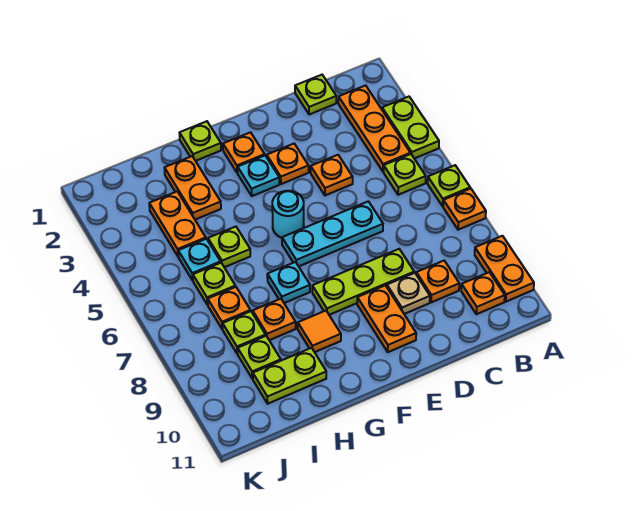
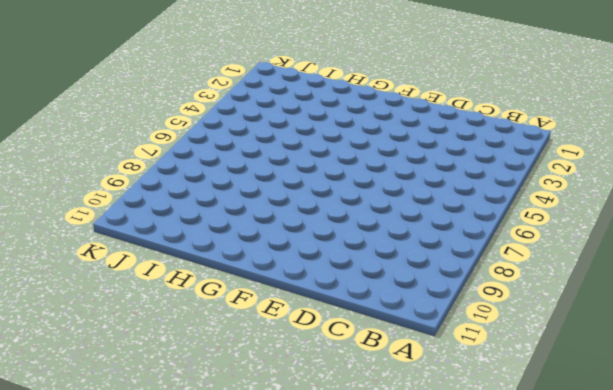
none -> lime plate A3:A4 level 1
none -> lime plate A6 level 1
none -> orange plate A7 level 1
none -> orange plate A9:A10 level 1

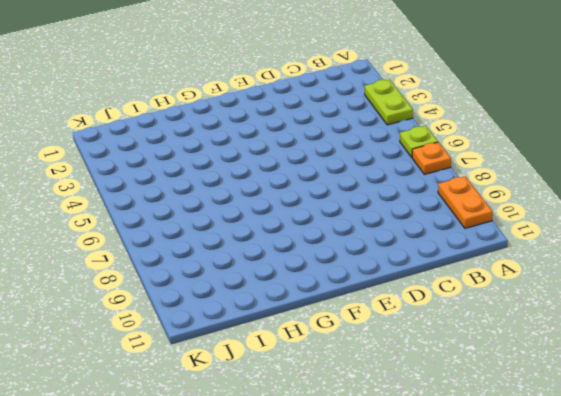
none -> orange plate B2:B4 level 1
none -> lime plate B5 level 1
none -> orange plate B10 level 1
none -> lime plate C1 level 1

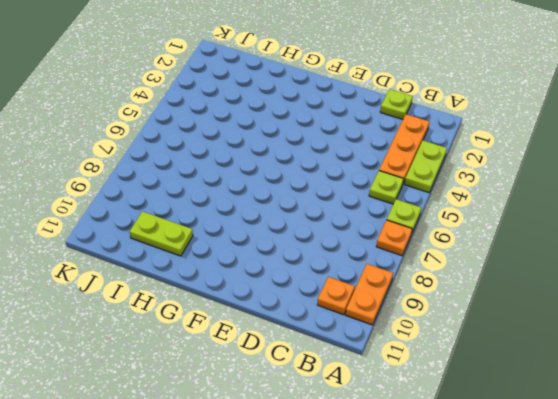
none -> orange plate C9 level 1
none -> orange plate D4 level 1
none -> cyan plate D6:F6 level 1
none -> lime plate D8:F8 level 1

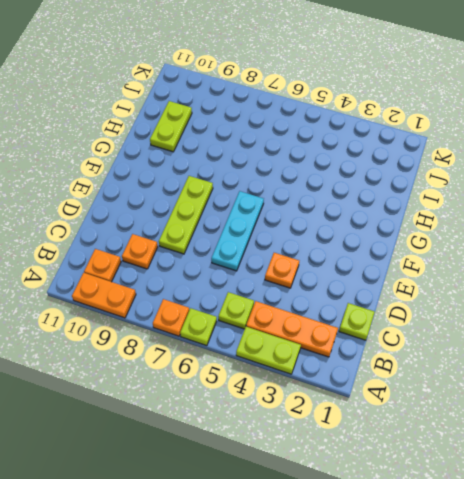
none -> tan plate D9 level 1
none -> orange plate E3 level 1
none -> orange plate E9:E10 level 1
none -> orange plate F2 level 1

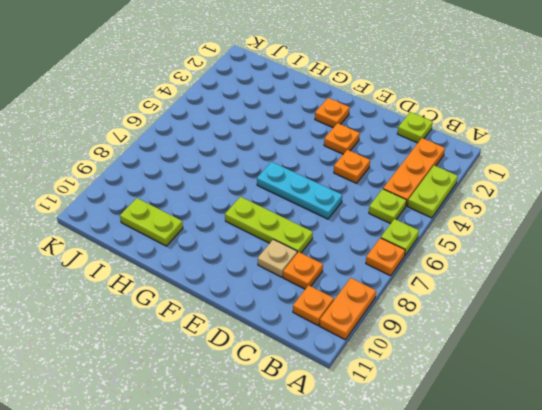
none -> orange plate E9:E10 level 1
none -> cyan plate F3 level 1
none -> cyan round brick F5 level 1
none -> lime plate G1 level 1

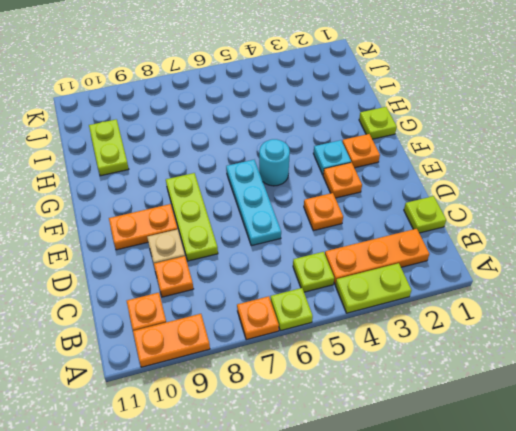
none -> cyan plate G7 level 1
none -> orange tile G9 level 1
none -> orange plate H2:H3 level 1
none -> lime plate H5 level 1

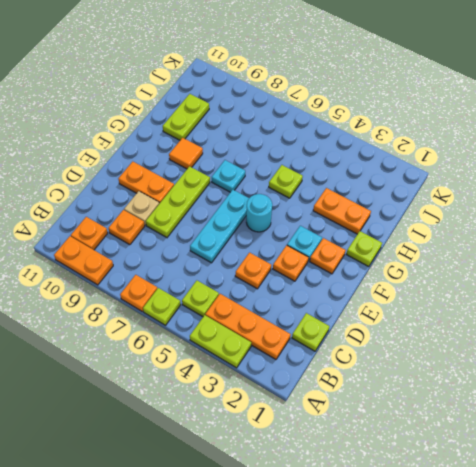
none -> orange plate H8 level 1
none -> orange plate I3:I4 level 1
none -> cyan plate I5 level 1
none -> lime plate I6 level 1

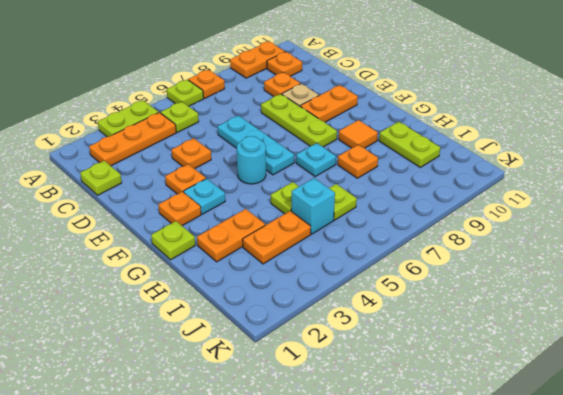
cyan brick I5 level 1 -> cyan plate I5 level 1
none -> orange plate I7 level 1
none -> lime plate I8 level 1
none -> lime plate I9 level 1

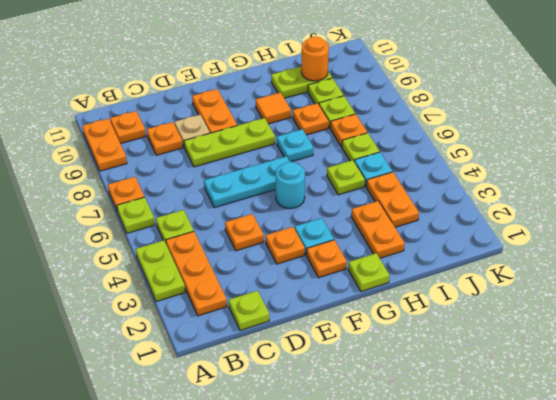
orange round brick I10 level 2 -> none

